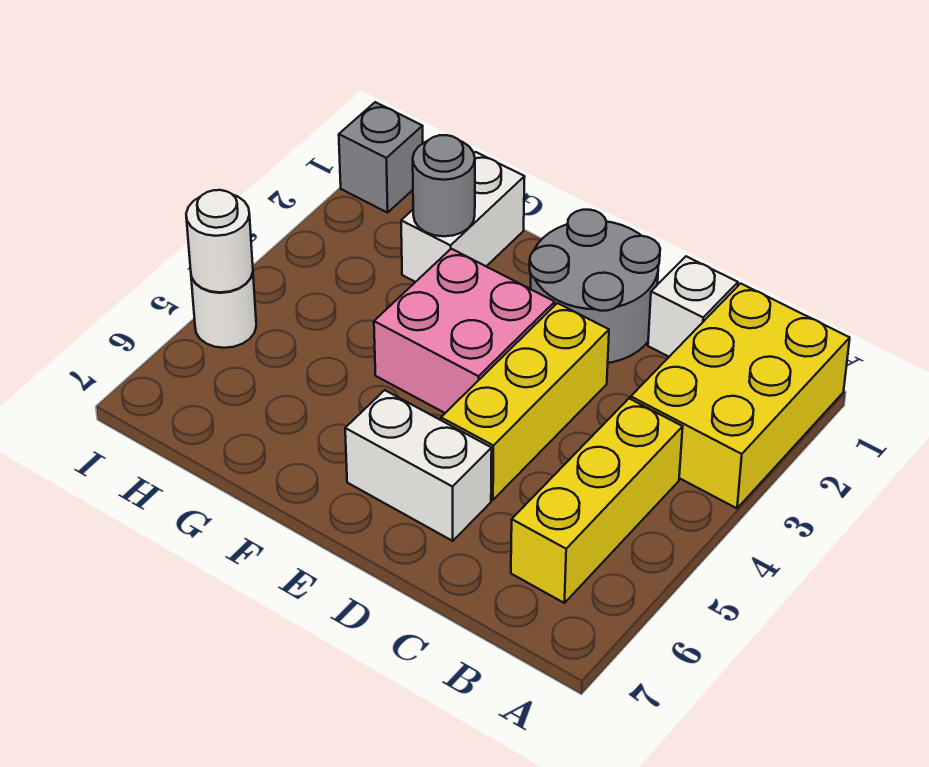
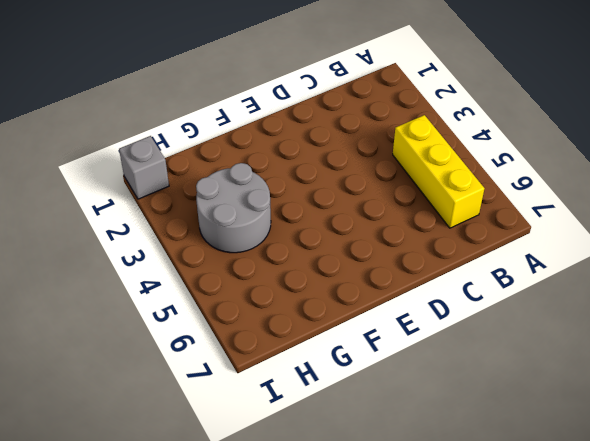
grey round brick G3:H4 level 1 -> grey round brick D1:E2 level 1
none -> yellow brick A1:B3 level 1
none -> white brick C1 level 1
none -> yellow brick D3:D5 level 1

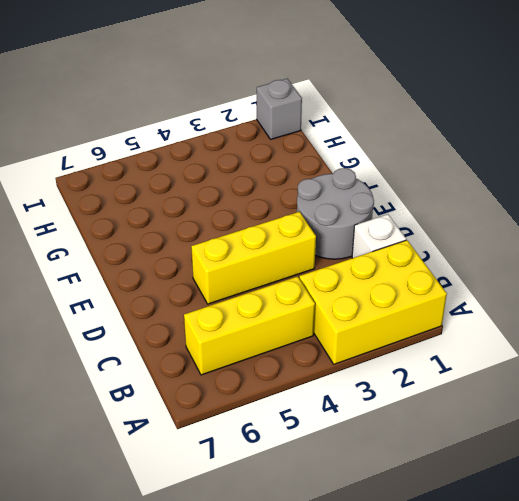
none -> white brick D6:E6 level 1
none -> pink brick E3:F4 level 1
none -> white brick G1:G2 level 1

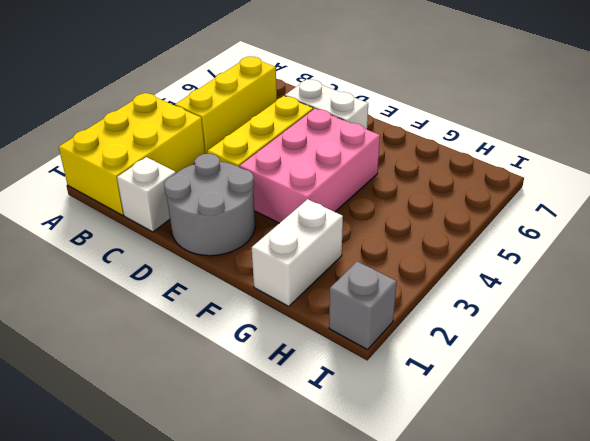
pink brick E3:F5 level 1 -> pink brick E3:F4 level 1
none -> white round brick I5 level 1
none -> grey round brick G2 level 2
none -> white round brick I5 level 2

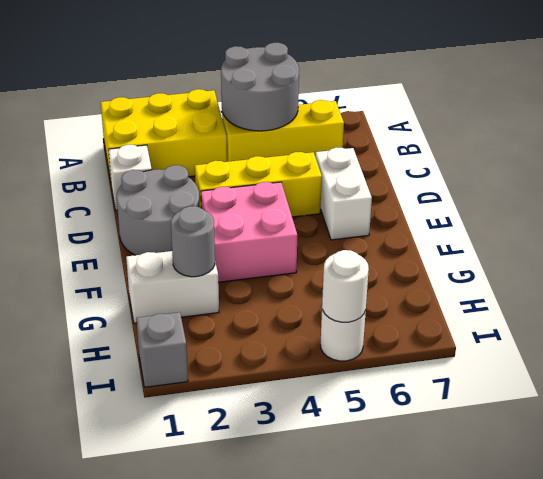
grey round brick A4:B5 level 2 -> none

